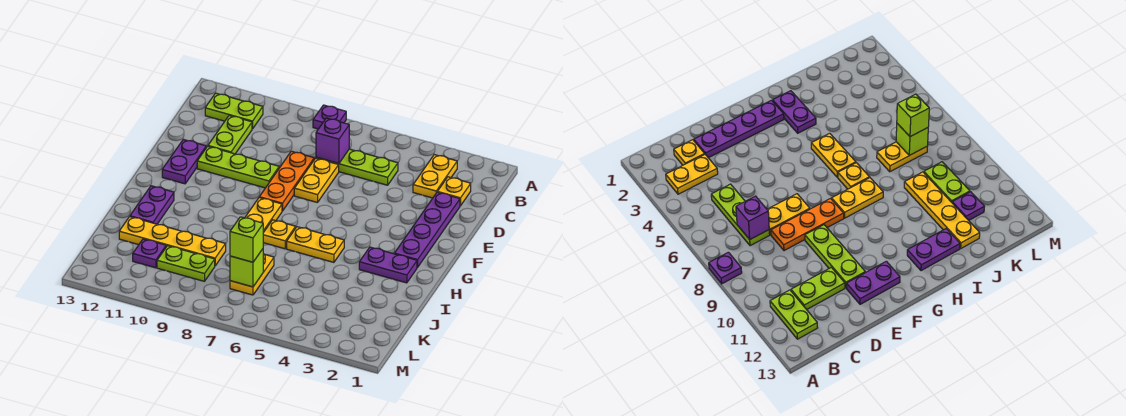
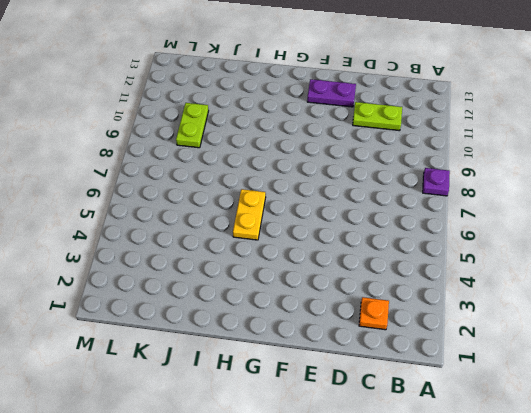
orange plate C2 level 1 -> yellow plate C2 level 1
none -> yellow plate B3:C3 level 1
none -> lime plate B11:B12 level 1
none -> lime plate C5:C7 level 1

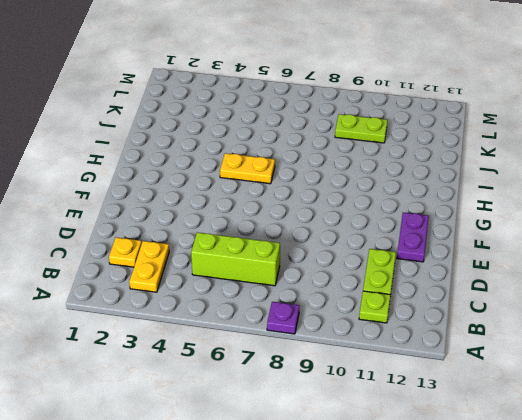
lime plate B11 level 1 -> lime plate B11:B12 level 1
lime brick C5:C7 level 1 -> lime plate C5:C7 level 1
none -> purple plate D2:G2 level 1
none -> yellow plate D7:E7 level 1
none -> orange plate D8:F8 level 1

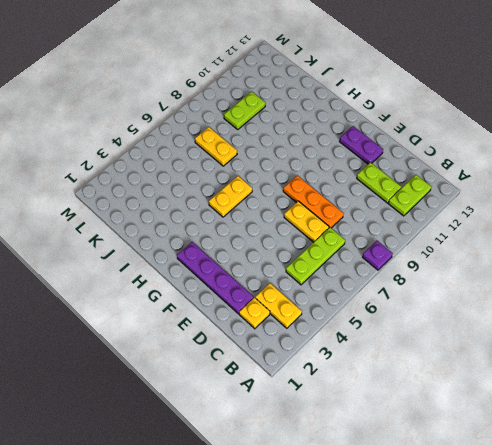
none -> lime plate E9:E11 level 1
none -> yellow plate G8:H8 level 1
none -> purple plate H2:H3 level 1

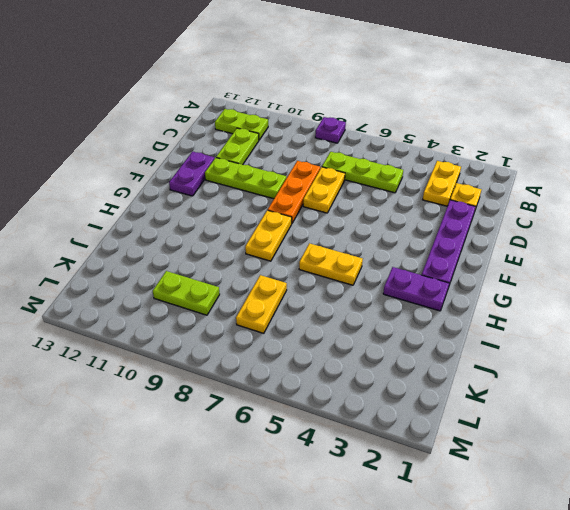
none -> yellow plate H7 level 1
none -> purple plate H12:I12 level 1
none -> yellow plate J9:J12 level 1

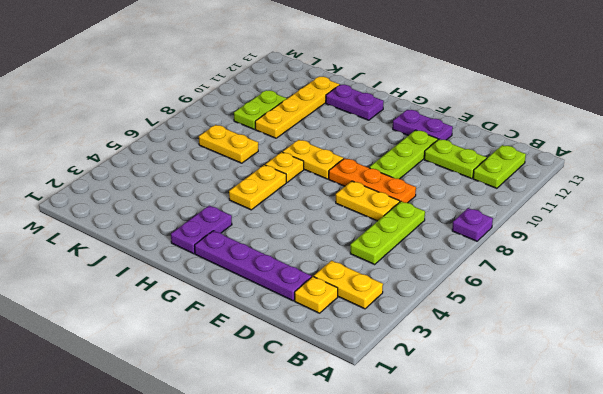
none -> purple plate K11 level 1
none -> purple brick C7 level 2
none -> lime brick K7 level 2

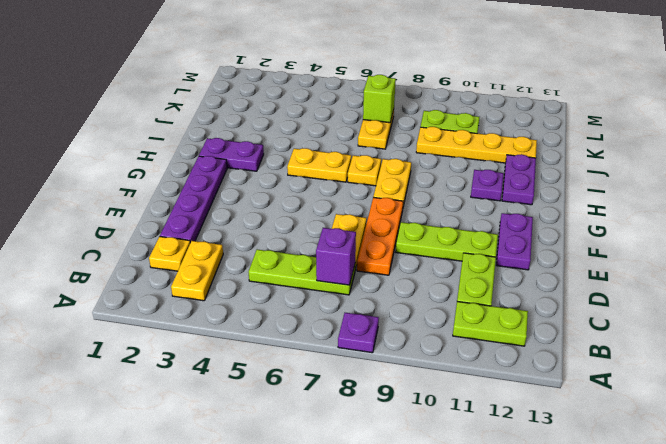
purple plate H11 level 1 -> purple plate K11 level 1
none -> lime brick K7 level 3

